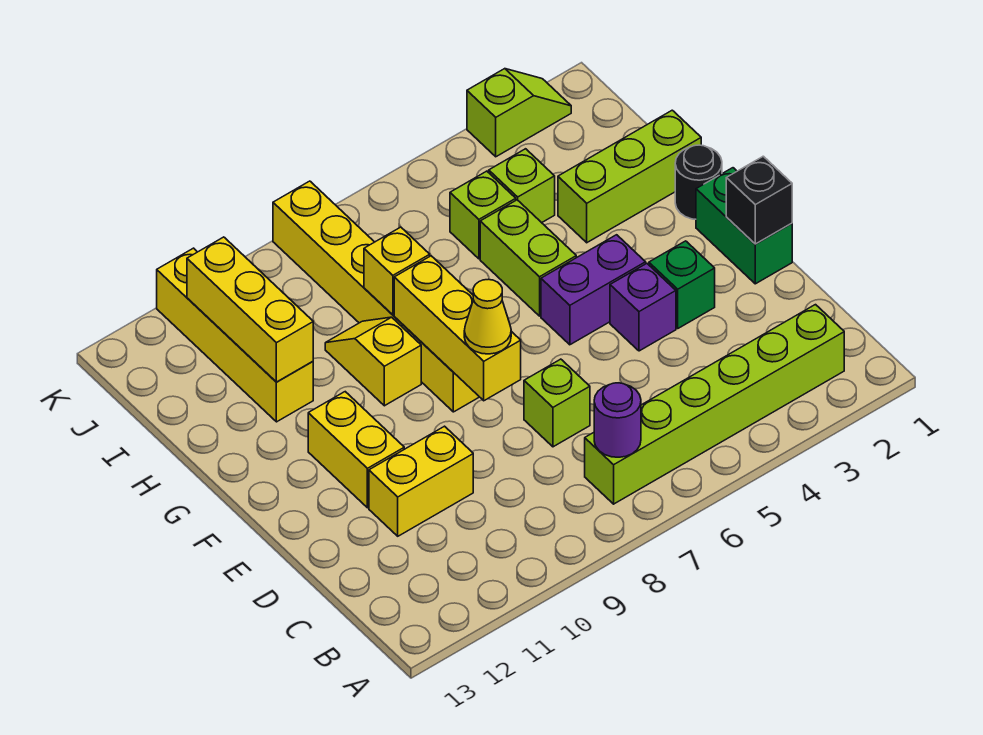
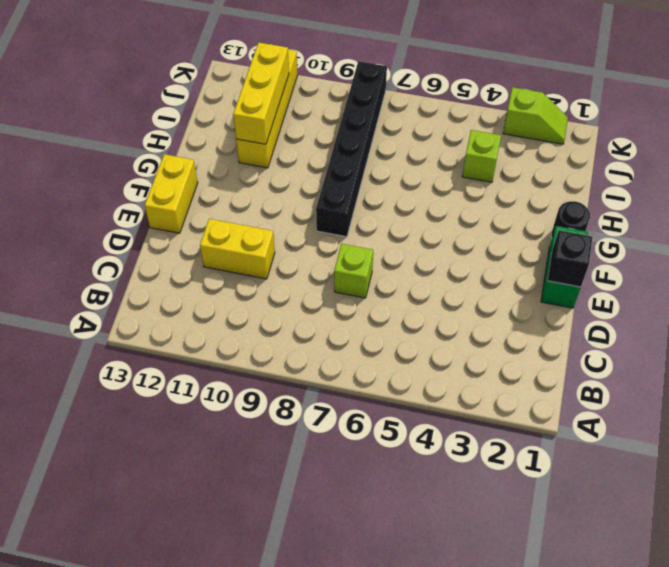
yellow brick E13:F13 level 1 -> yellow brick E11:F11 level 1
black brick F8:K8 level 1 -> yellow brick F8:K8 level 1
none -> lime brick B2:B7 level 1
none -> green brick E3 level 1
none -> purple brick E4 level 1

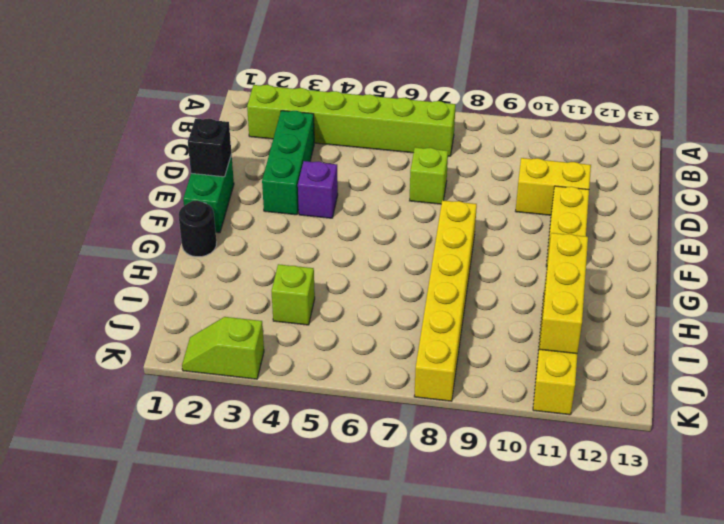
green brick C3:E3 level 1 -> green brick E3 level 1
none -> purple brick F4:F5 level 1
none -> lime brick G5:H5 level 1
none -> yellow slope G9:H9 level 1 top G

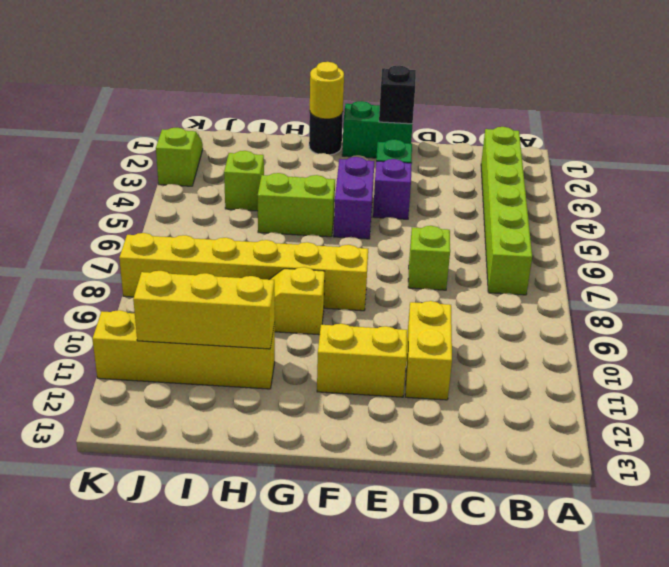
yellow round brick G1 level 2 -> none
none -> lime brick H1:H3 level 1
none -> lime brick I5 level 1
none -> purple round brick B7 level 2

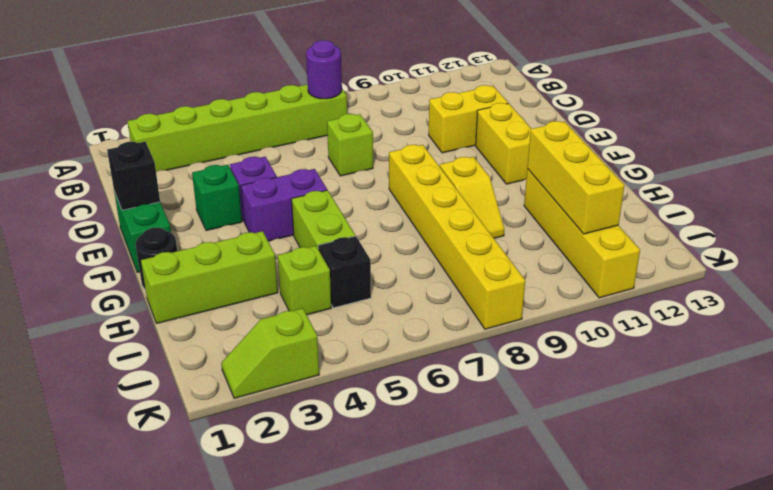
black brick I5 level 1 -> lime brick I5 level 1
none -> yellow brick E8:G8 level 2
none -> yellow brick H8 level 2
none -> yellow cone E8 level 3

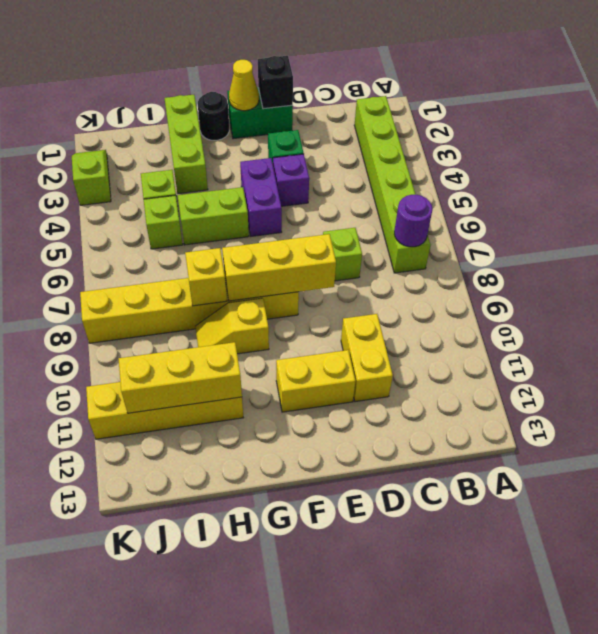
yellow cone F1 level 2 -> yellow cone E8 level 3

